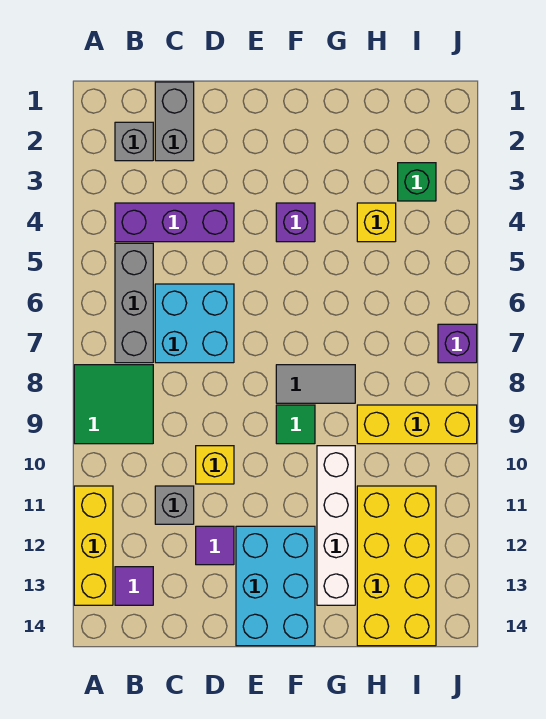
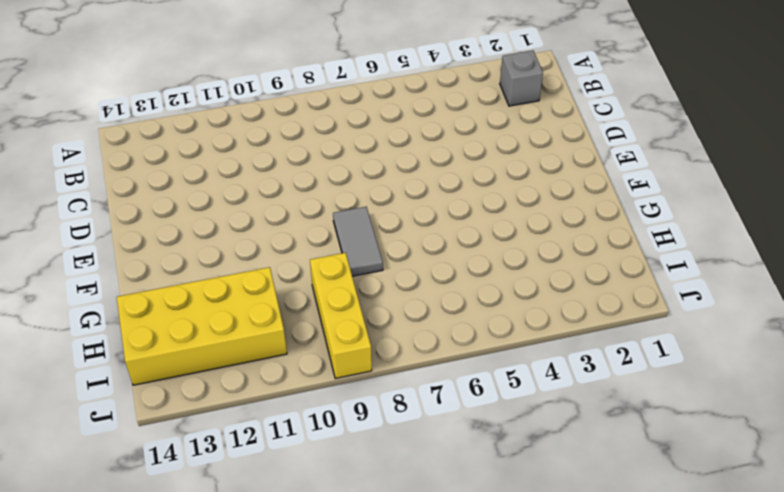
none -> green tile A8:B9 level 1
none -> yellow brick A11:A13 level 1
none -> purple brick B4:D4 level 1

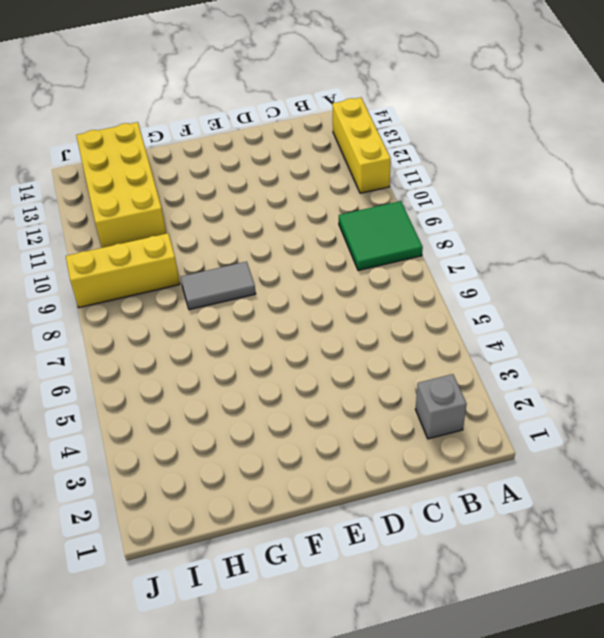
none -> purple brick B4:D4 level 1
none -> grey brick B5:B7 level 1
none -> purple tile B13 level 1

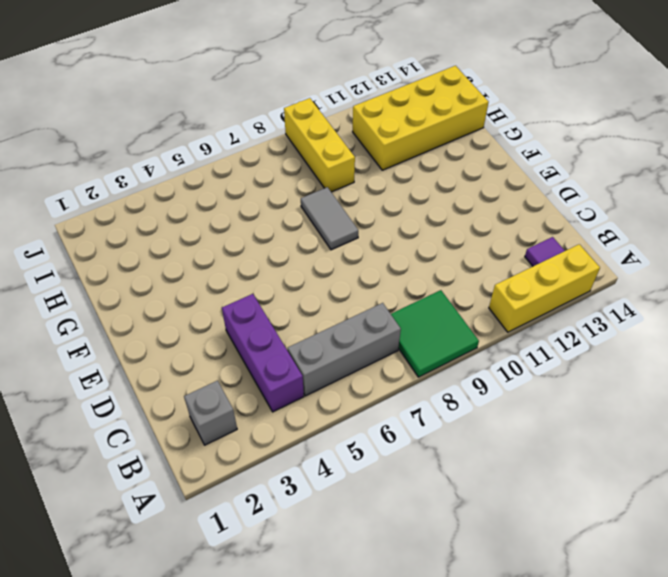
none -> grey brick C1:C2 level 1
none -> cyan brick C6:D7 level 1
none -> grey brick C11 level 1

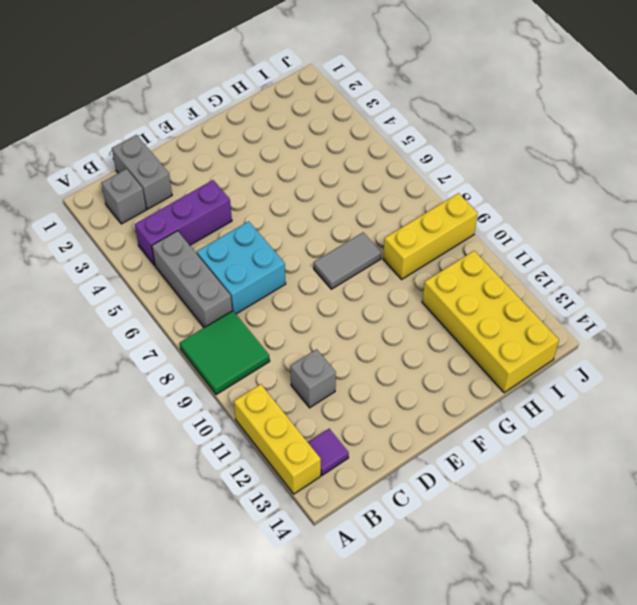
none -> yellow brick D10 level 1
none -> purple tile D12 level 1
none -> cyan brick E12:F14 level 1

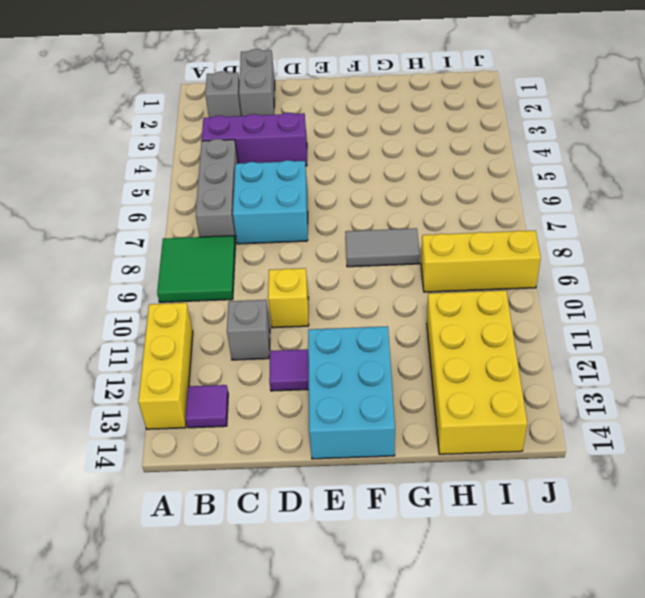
none -> purple brick F4 level 1
none -> green tile F9 level 1
none -> white brick G10:G13 level 1

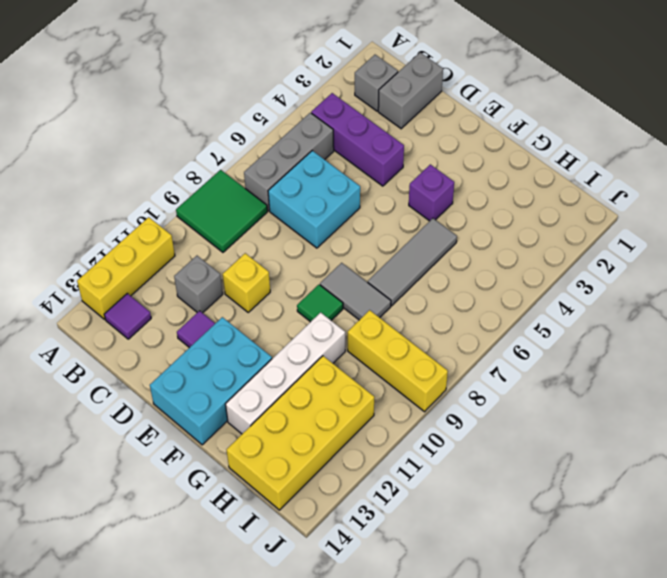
grey tile G5:G7 level 1 -> none
none -> yellow brick H4 level 1
none -> green brick I3 level 1
none -> purple brick J7 level 1

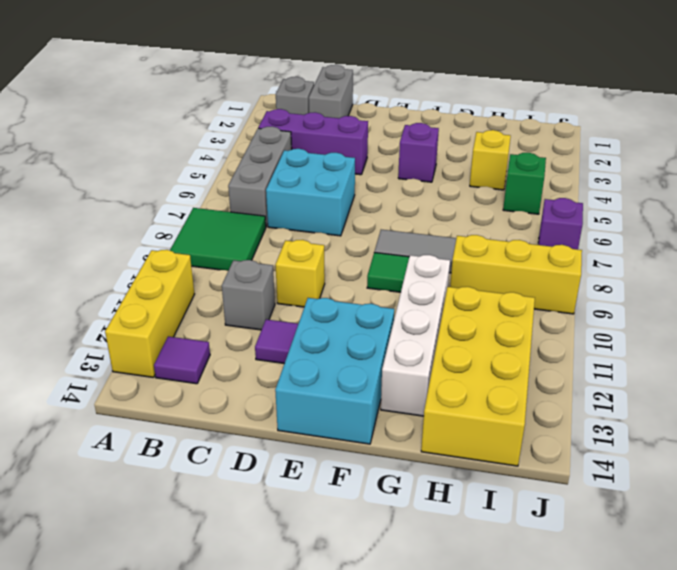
green brick I5 level 1 -> green brick I3 level 1

